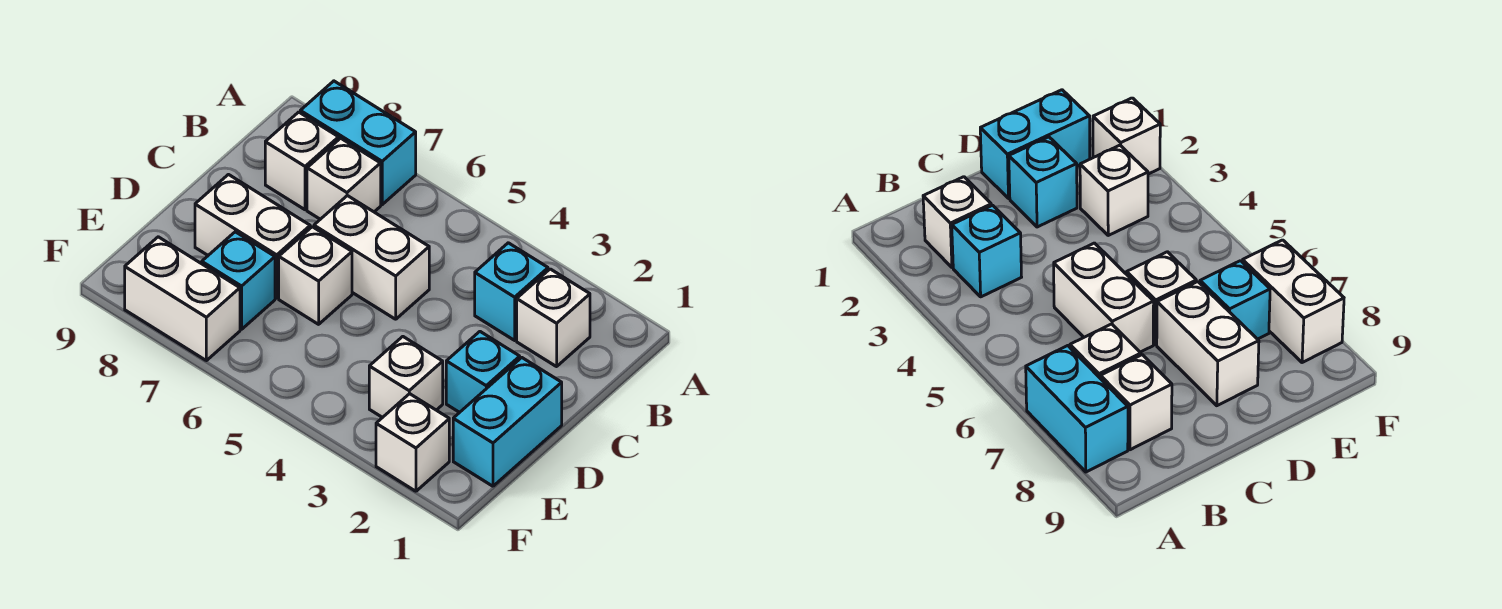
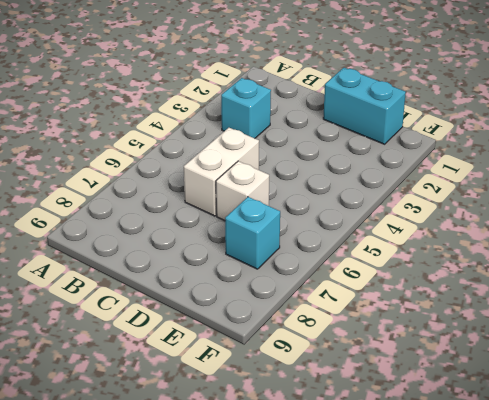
none -> cyan brick A7:A8 level 1
none -> white brick B2 level 1
none -> white brick B7 level 1

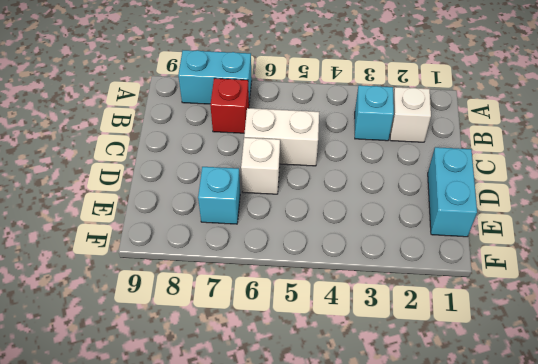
red brick B7 level 1 -> white brick B7 level 1
none -> white brick B8 level 1
none -> cyan brick D2 level 1
none -> white brick D7:D8 level 1

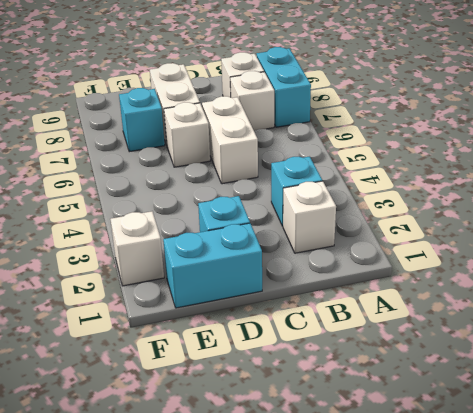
none -> white brick E3 level 1
none -> white brick F7:F8 level 1

